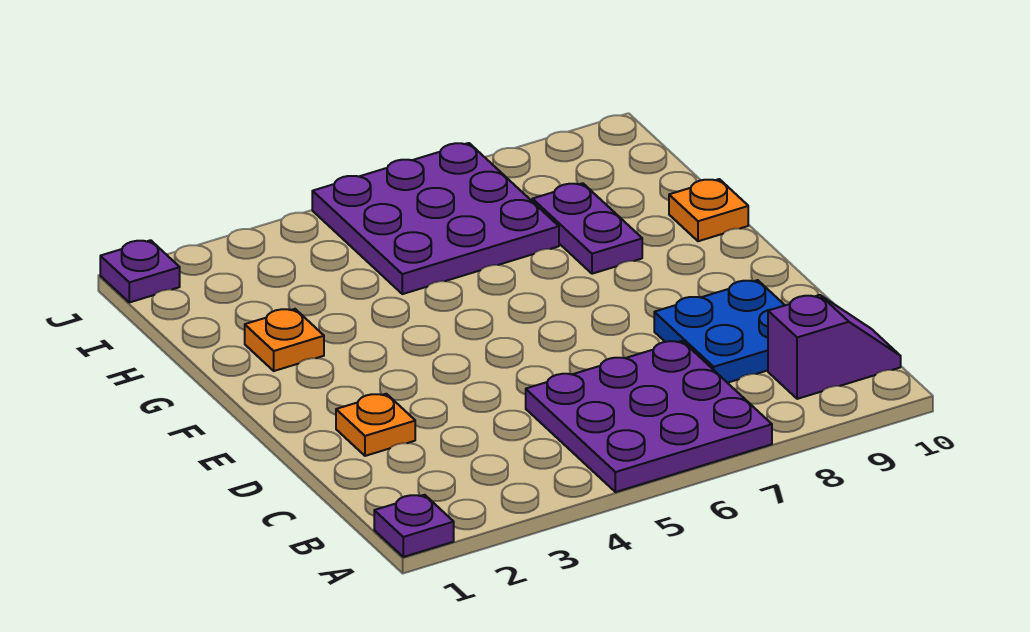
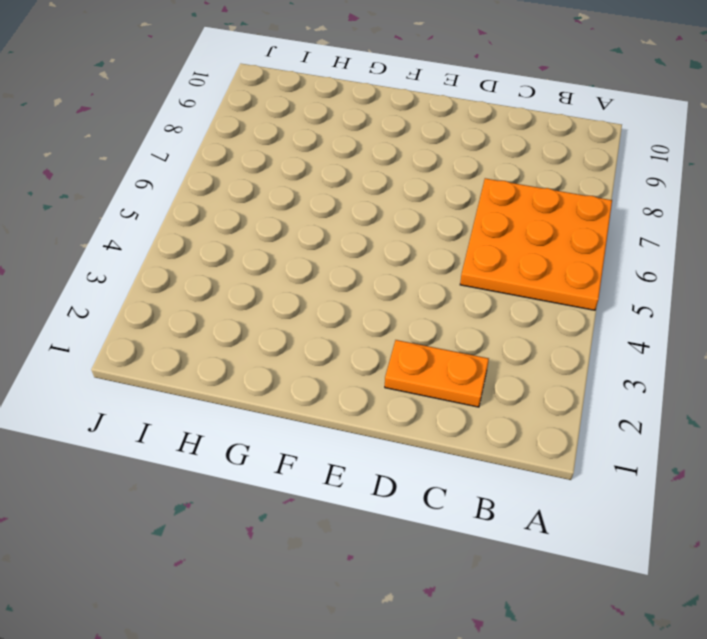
orange plate A5:C7 level 1 -> purple plate A5:C7 level 1
orange plate C2:D2 level 1 -> orange plate D2 level 1
none -> purple plate A1 level 1
none -> purple slope B9:B10 level 1 top 9

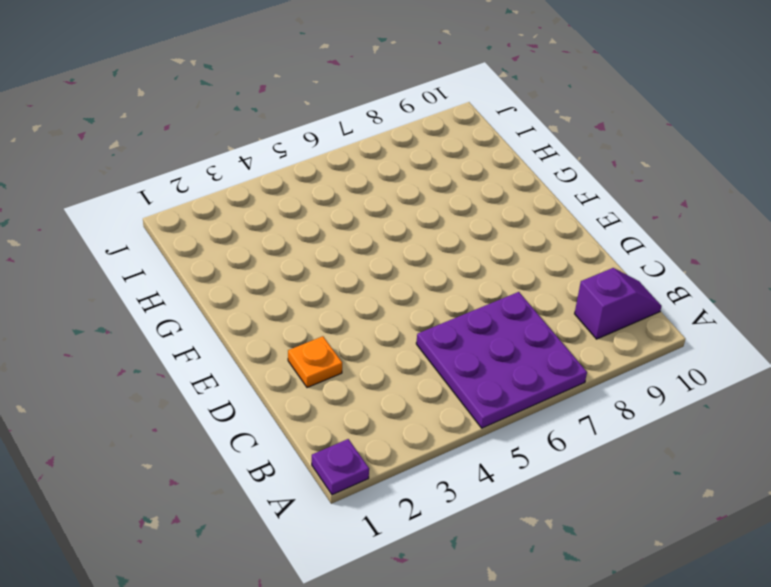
none -> blue plate C8:D9 level 1
none -> orange plate G2 level 1

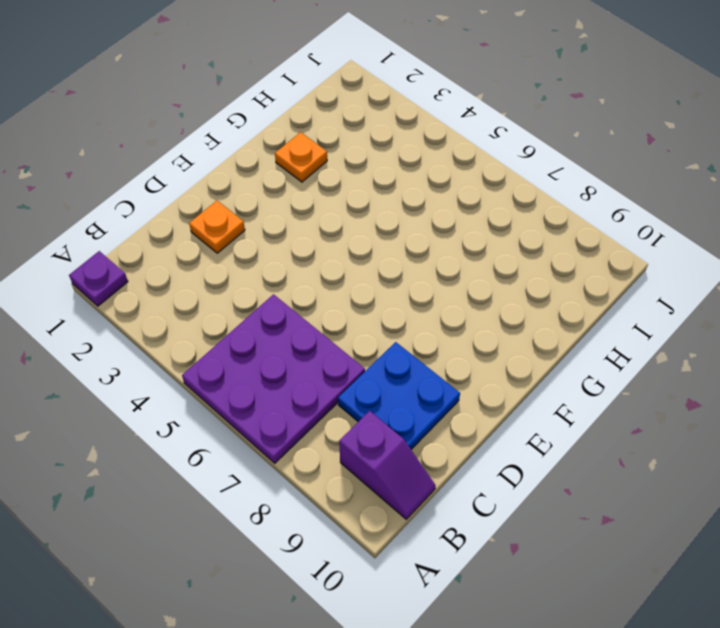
none -> purple plate G8:H8 level 1
none -> orange plate G10 level 1

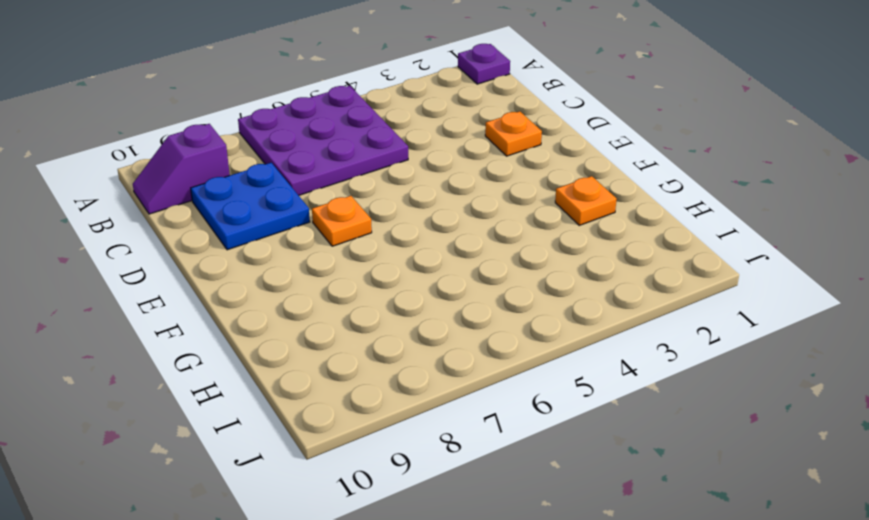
orange plate E7 level 1 -> orange plate G10 level 1
none -> purple plate G8:H8 level 1
none -> purple plate H5:J7 level 1

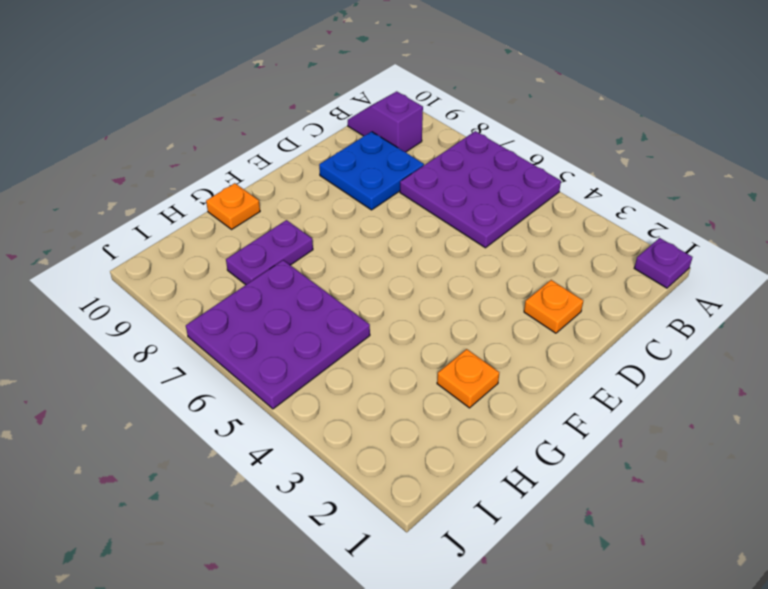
none -> purple plate J1 level 1

